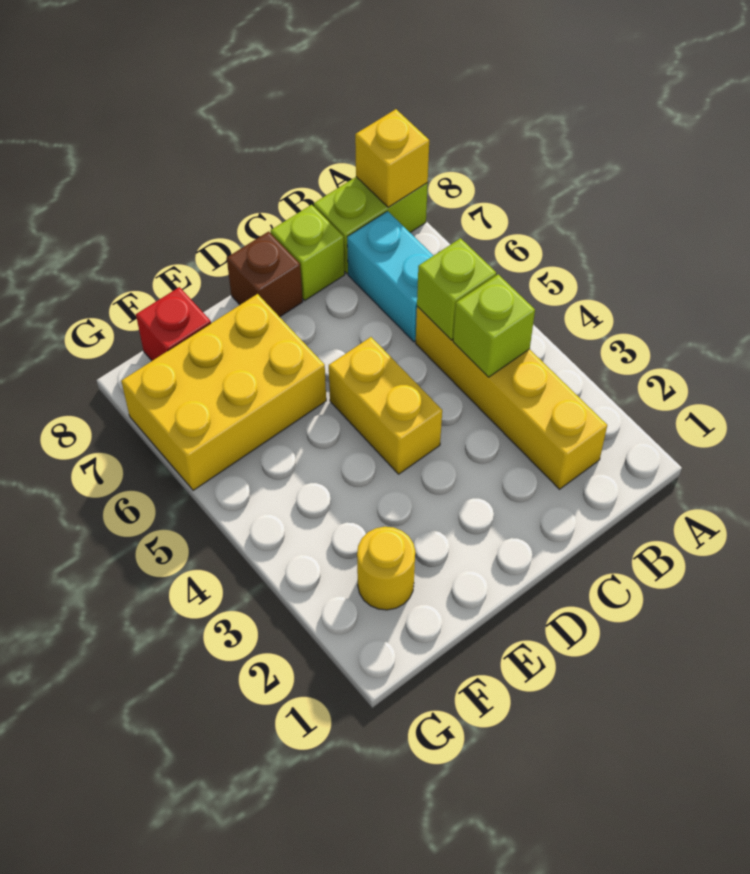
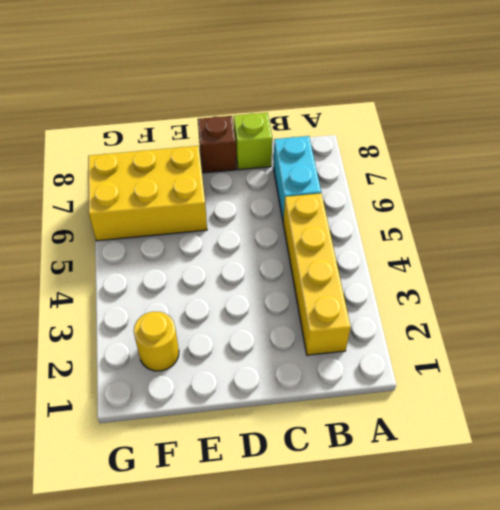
none -> lime brick A8:B8 level 1
none -> yellow brick D4:D5 level 1
none -> red brick F8 level 1

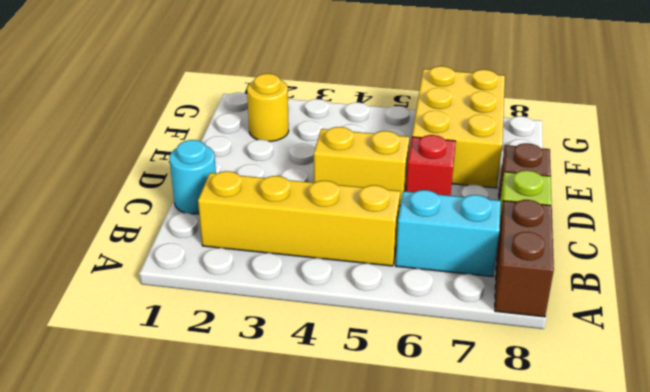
brown brick A8:B8 level 1 -> lime brick A8:B8 level 1
cyan round brick C1 level 1 -> none
red brick D6 level 1 -> red brick F8 level 1
none -> yellow brick A8 level 2
none -> lime brick B4 level 2
none -> lime brick B5 level 2

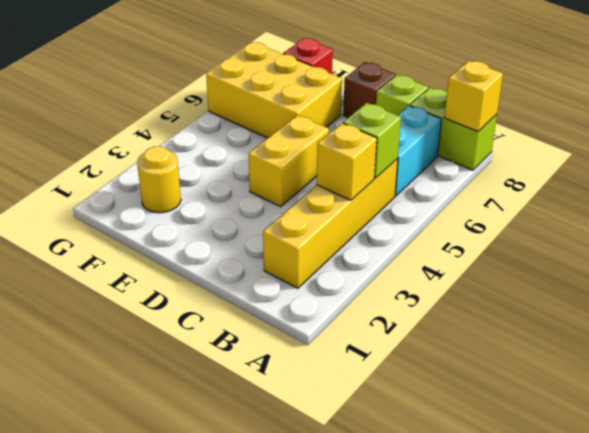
yellow brick B4 level 2 -> lime brick B4 level 2

